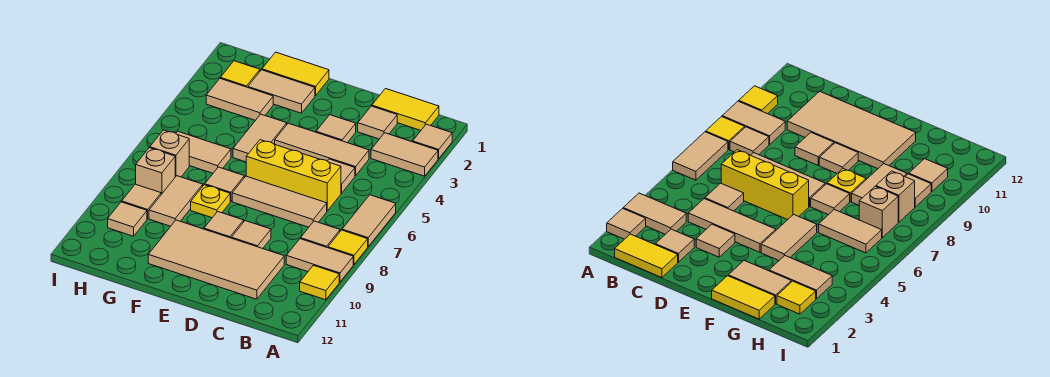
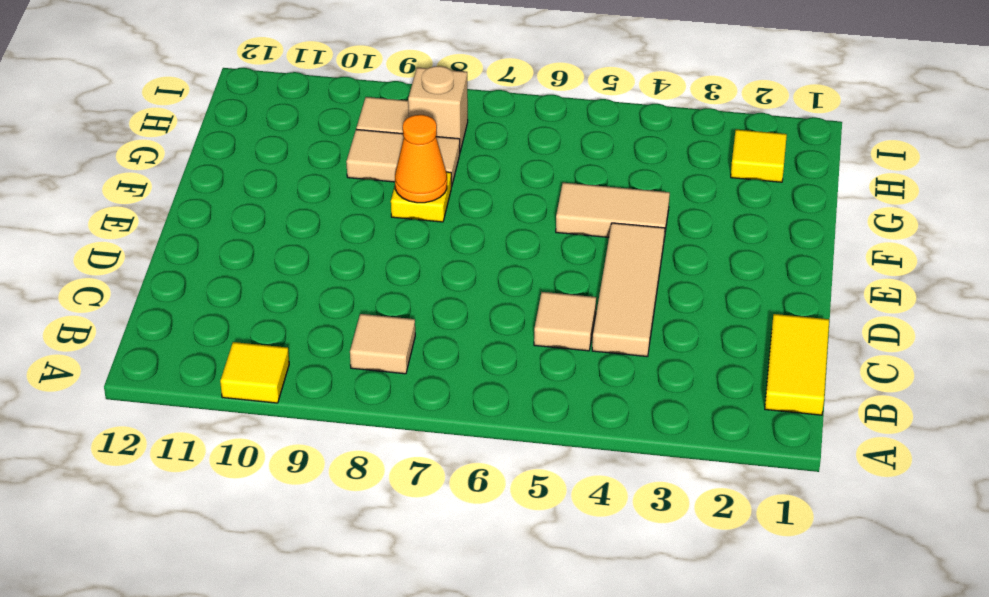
orange cone F8 level 2 -> none
none -> tan tile A2 level 1
none -> tan tile A3:B3 level 1
none -> tan tile A6:A7 level 1
none -> yellow tile A8 level 1

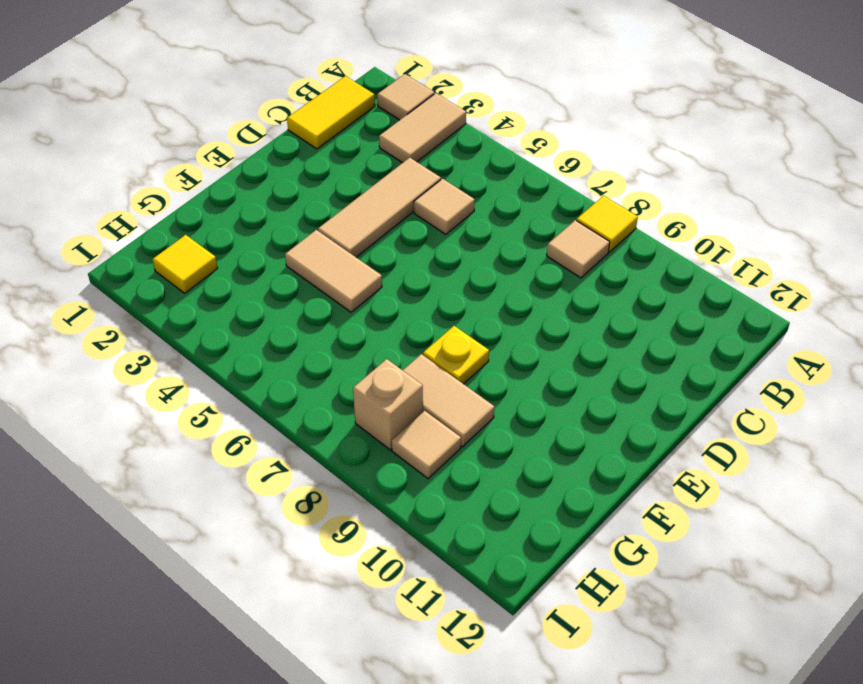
none -> tan tile A6:A7 level 1
none -> tan tile A9:B9 level 1
none -> yellow tile A10 level 1
none -> tan tile C2 level 1

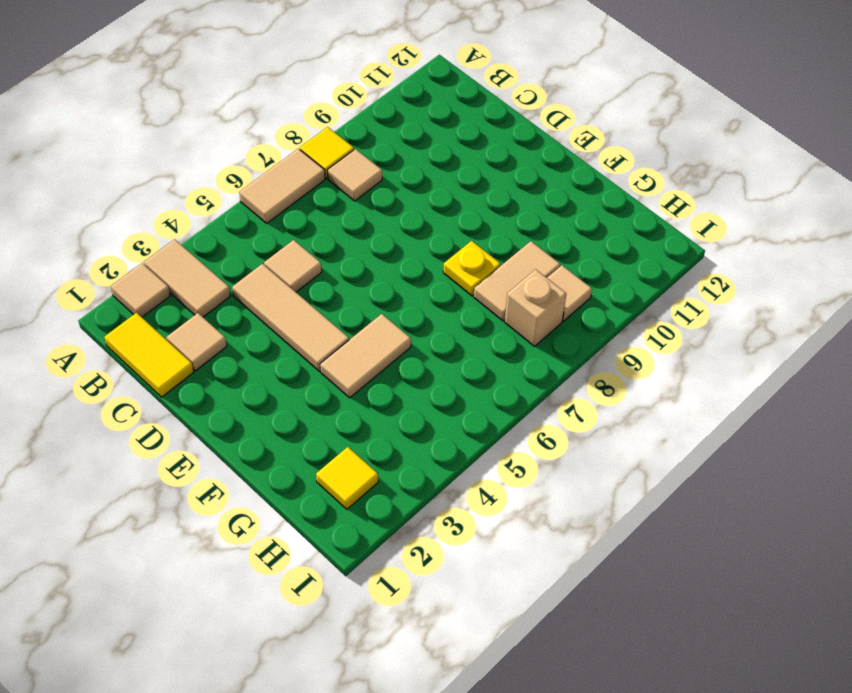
none -> tan tile A9:B9 level 1
none -> yellow tile A10 level 1
none -> yellow brick C6:E6 level 1
none -> tan tile C7:E7 level 1

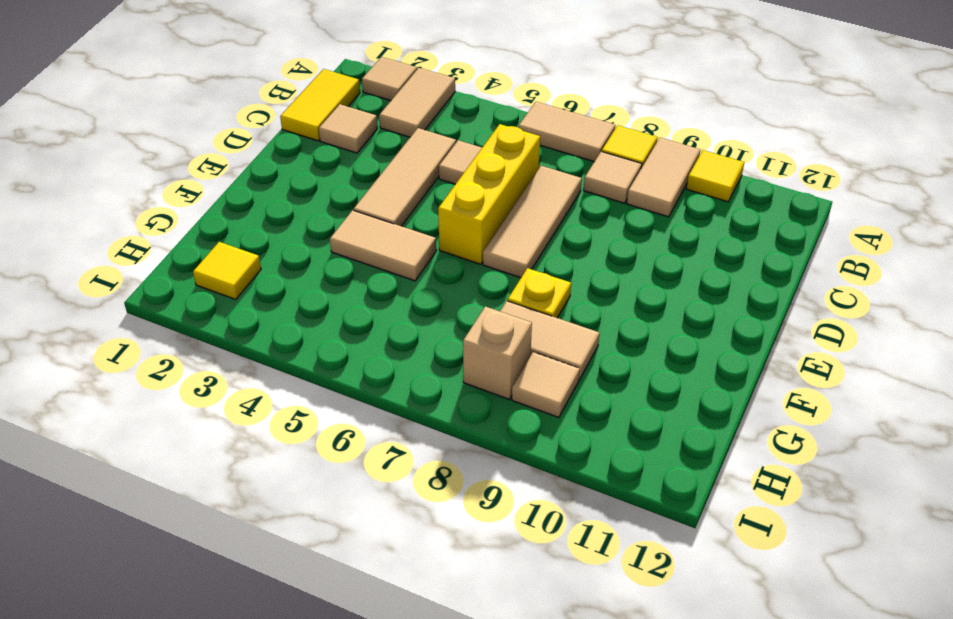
none -> tan tile C10:F11 level 1
none -> tan tile D3 level 1
none -> tan tile D9 level 1
none -> tan tile E9 level 1

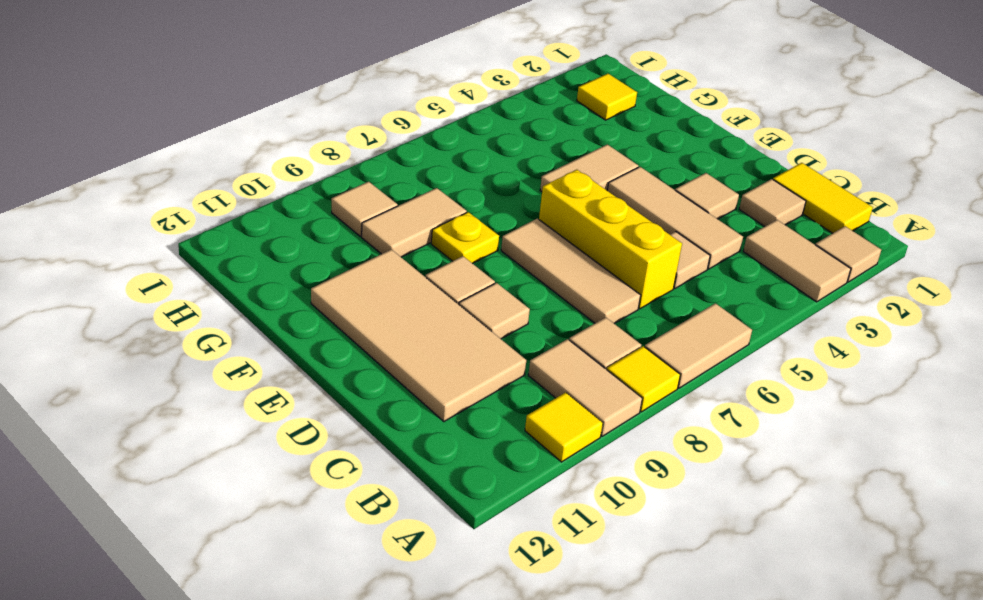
none -> yellow tile F1:G1 level 1
none -> tan tile F2:G2 level 1
none -> tan tile F7 level 1
none -> tan tile G3:H3 level 1

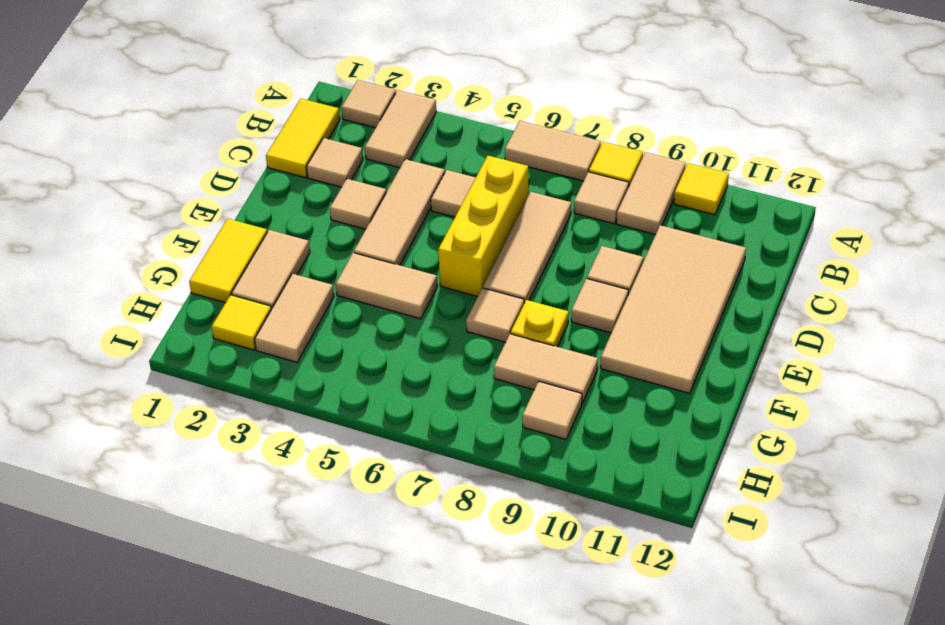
none -> tan tile G6:H6 level 1
none -> tan brick H7 level 1
none -> tan brick H8 level 1
none -> tan tile H10 level 1

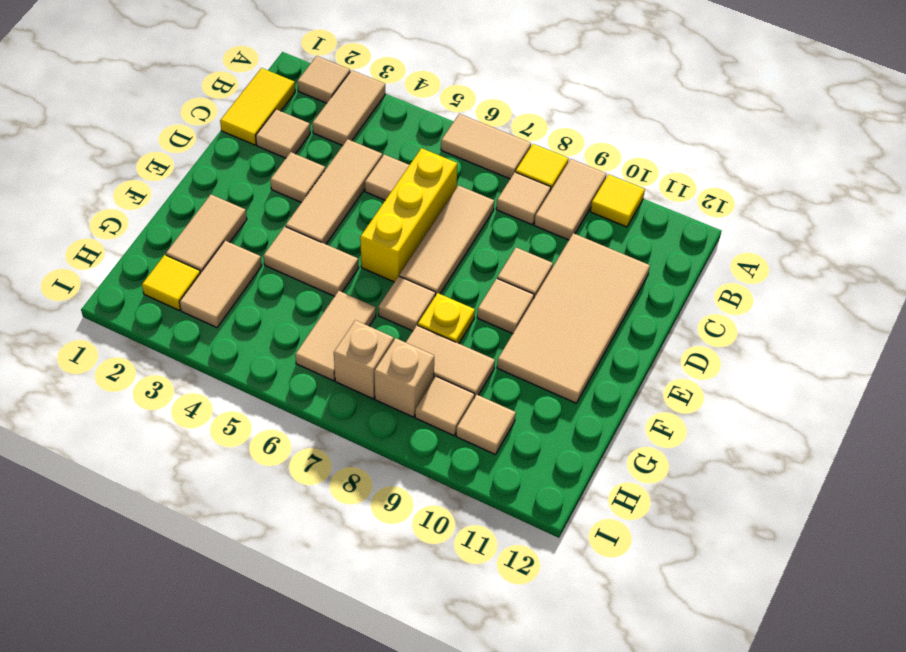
none -> yellow tile F1:G1 level 1

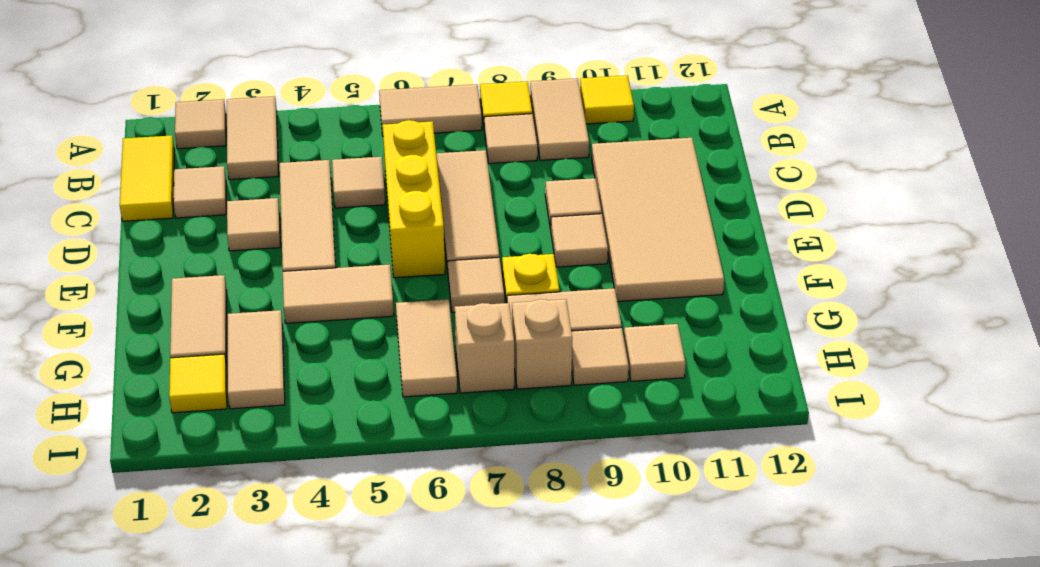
none -> yellow tile F1:G1 level 1

